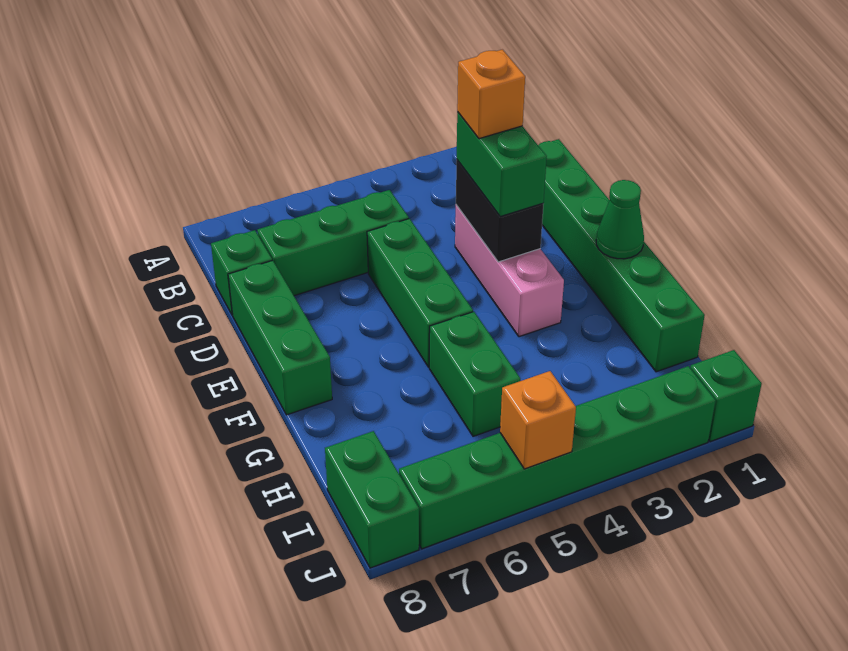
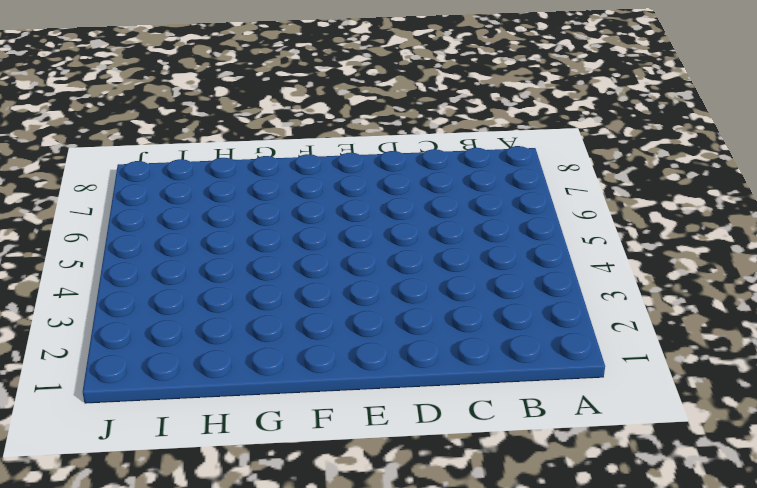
none -> green brick C1:H1 level 1
none -> green brick C5:C7 level 1
none -> green brick C8 level 1

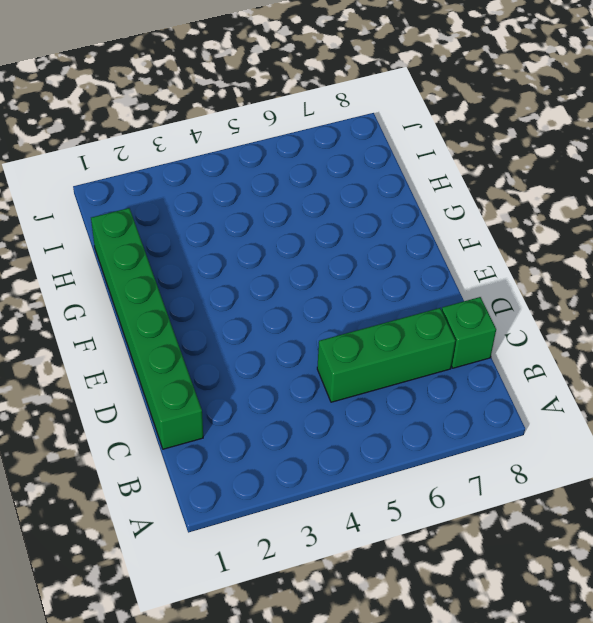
none -> pink brick D3:F3 level 1
none -> green brick D5:F5 level 1
none -> green brick D8:F8 level 1

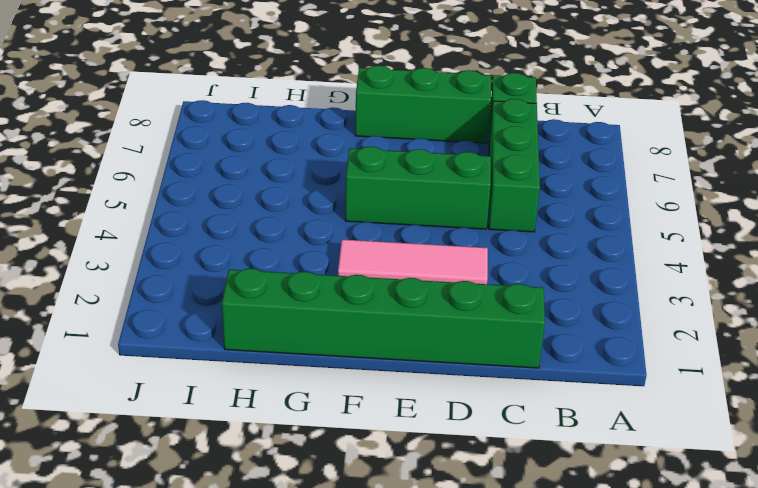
pink tile D3:F3 level 1 -> pink brick D3:F3 level 1
none -> green brick G5:H5 level 1
none -> green brick I8:J8 level 1
none -> green brick J1 level 1

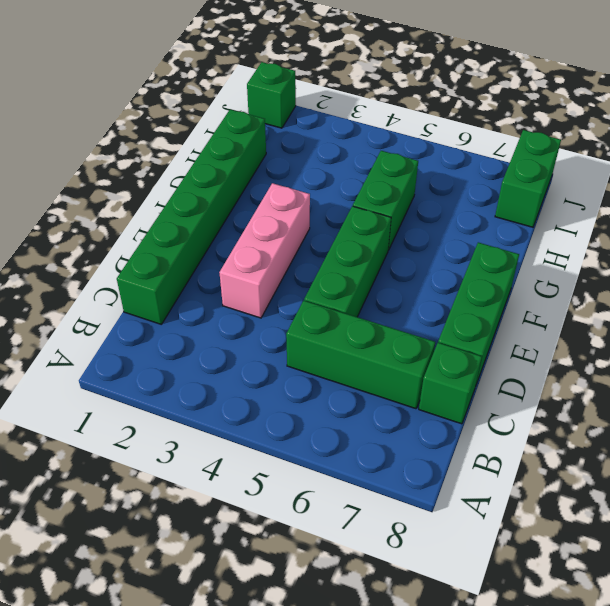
none -> green brick J2:J7 level 1
none -> black brick D3:E3 level 2
none -> green cone F1 level 2

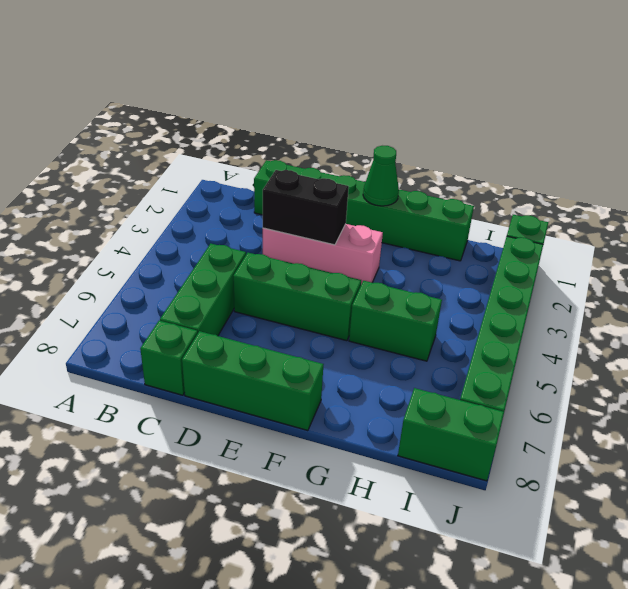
none -> orange brick J5 level 2
none -> green brick D3:E3 level 3
none -> orange brick D3 level 4

